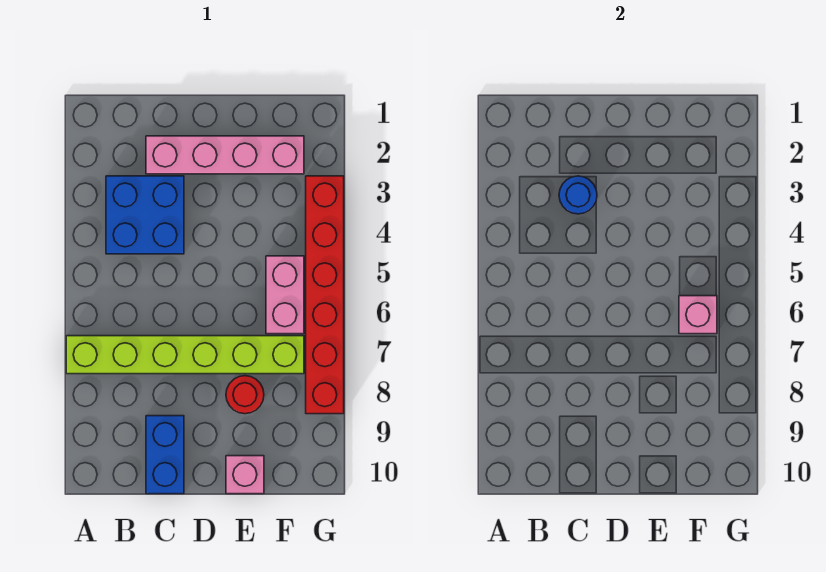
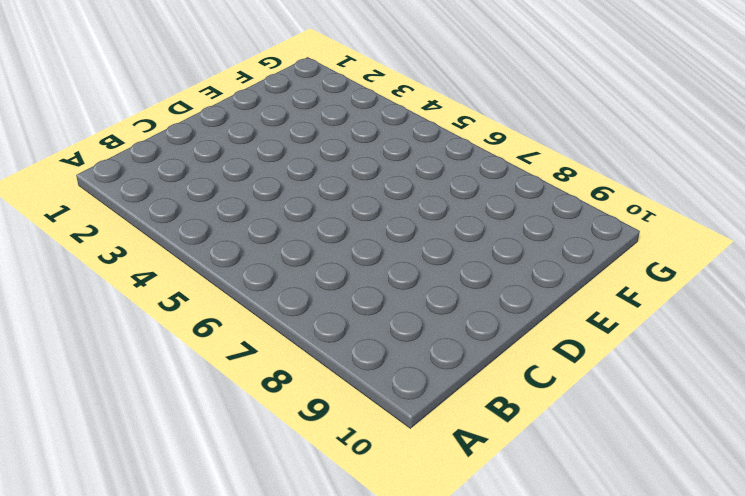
none -> lime brick A7:F7 level 1
none -> blue brick B3:C4 level 1

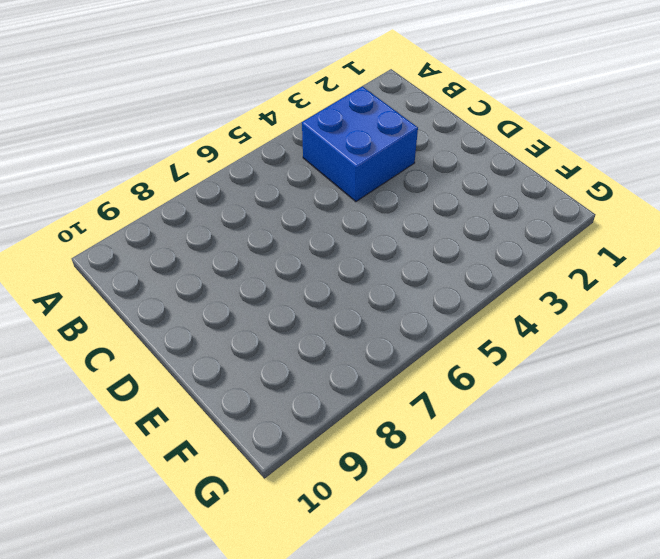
none -> lime brick A7:F7 level 1
none -> pink brick C2:F2 level 1

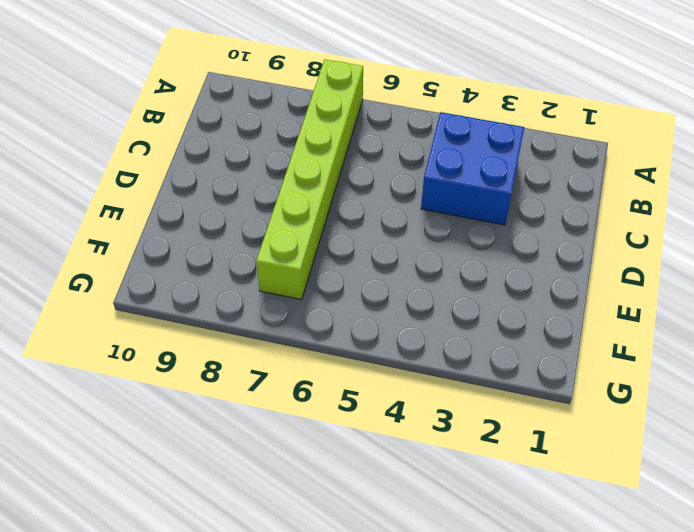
none -> pink brick C2:F2 level 1
none -> blue brick C9:C10 level 1

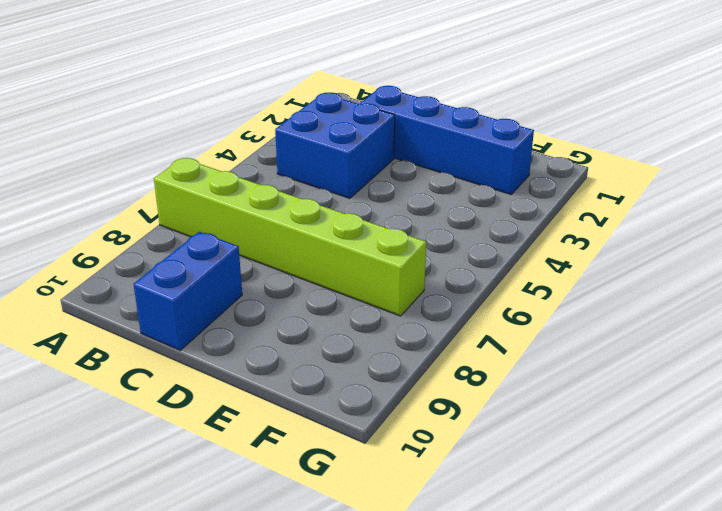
blue brick C2:F2 level 1 -> pink brick C2:F2 level 1
none -> red round brick E8 level 1
none -> pink brick E10 level 1

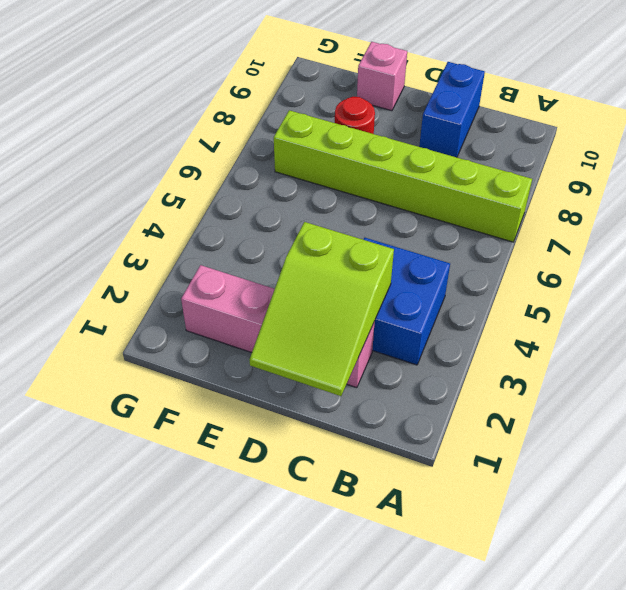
lime slope C1:D3 level 2 top 3 -> blue round brick C3 level 2
none -> pink brick F5:F6 level 1
none -> red brick G3:G8 level 1

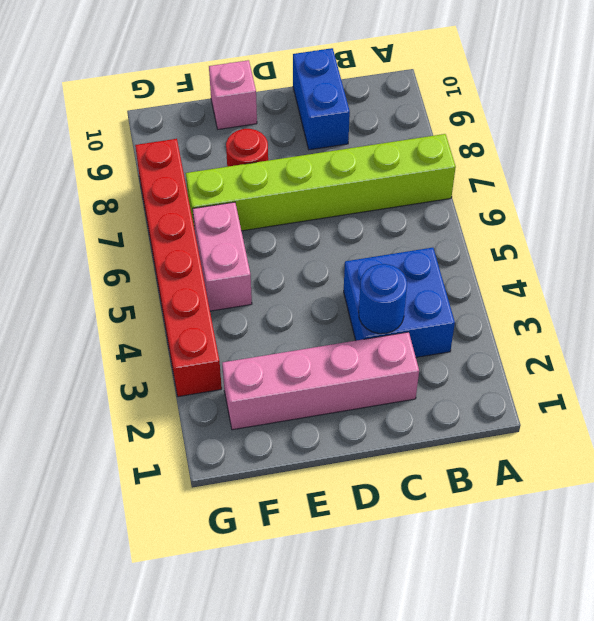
none -> pink brick F6 level 2

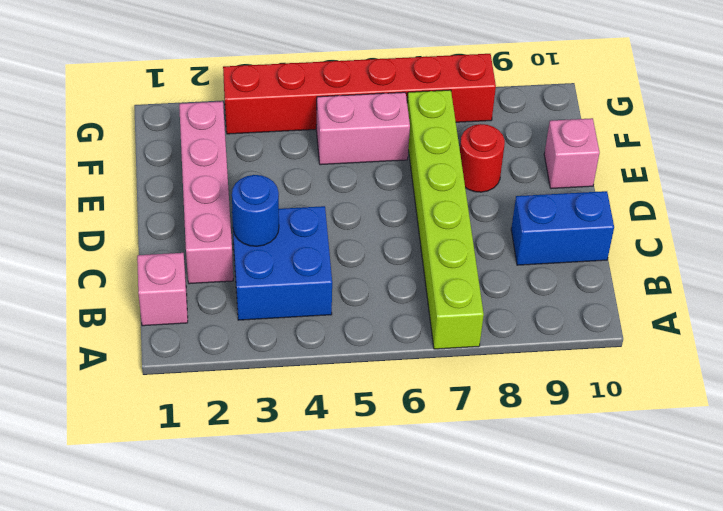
pink brick B1 level 1 -> pink brick F6 level 2

